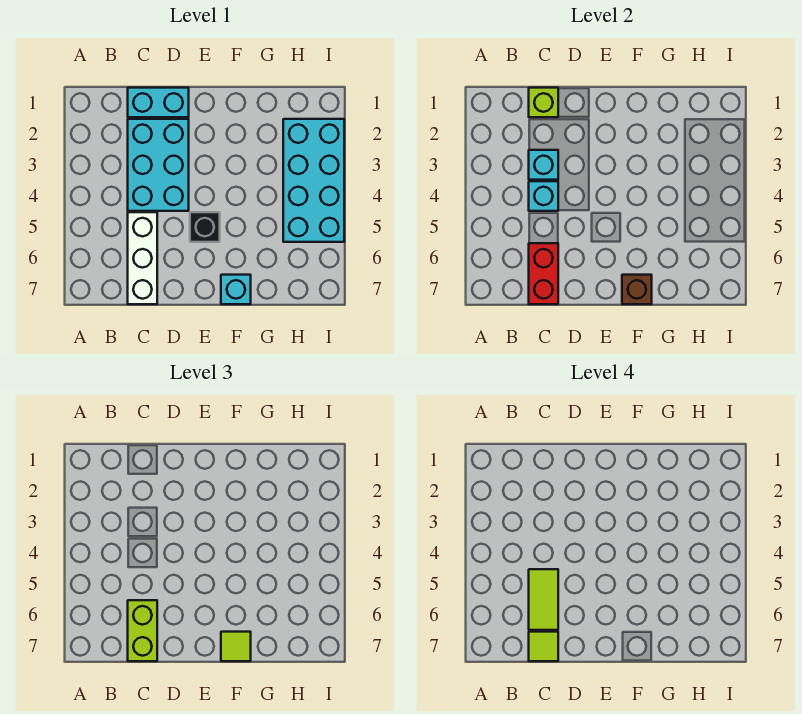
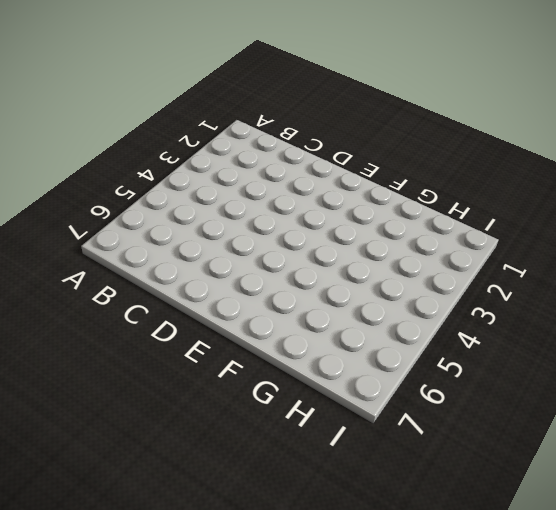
none -> cyan brick C1:D1 level 1
none -> cyan brick C2:D4 level 1
none -> white brick C5:C7 level 1

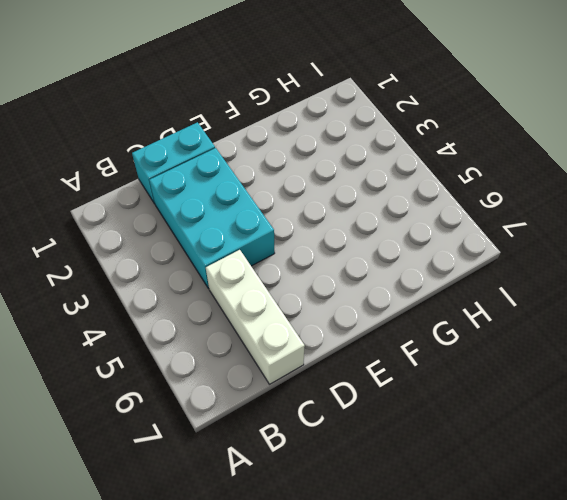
none -> black brick E5 level 1
none -> cyan brick F7 level 1
none -> cyan brick H2:I5 level 1

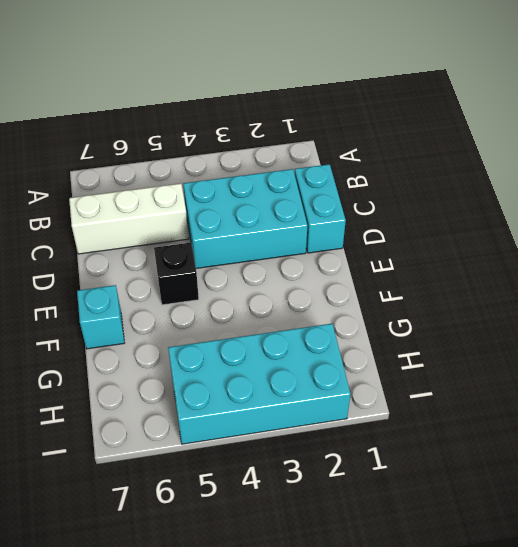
none -> lime brick C1 level 2
none -> cyan brick C3 level 2
none -> cyan brick C4 level 2

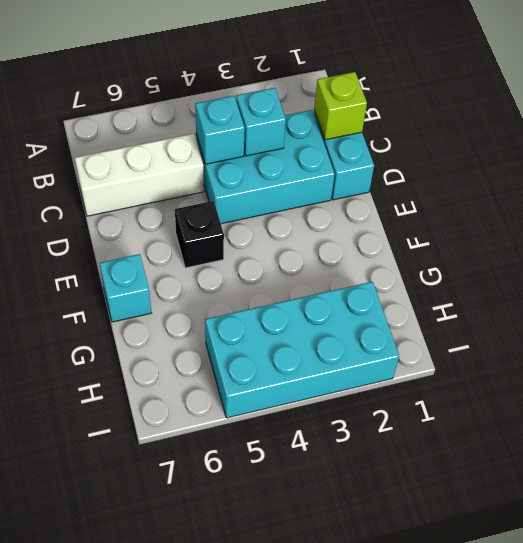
none -> red brick C6:C7 level 2
none -> brown brick F7 level 2
none -> lime brick C6:C7 level 3

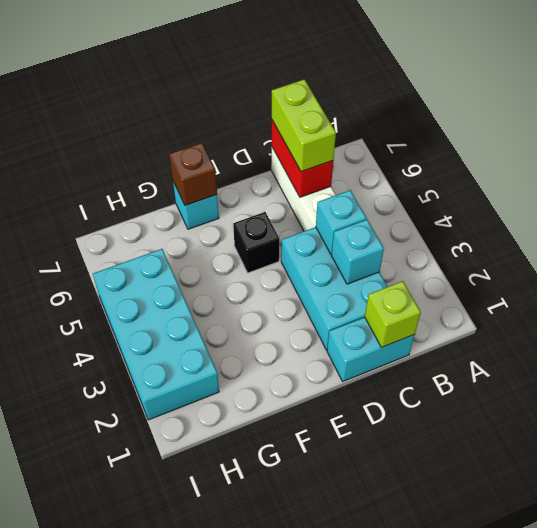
none -> lime tile F7 level 3
none -> lime tile C5:C6 level 4
none -> lime tile C7 level 4

